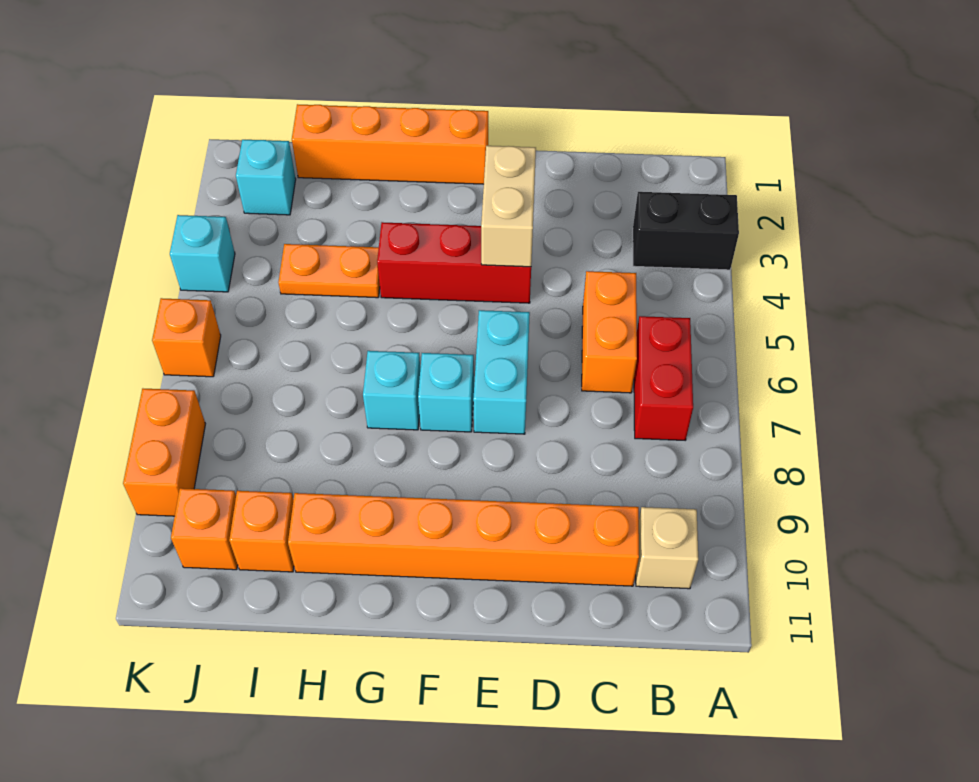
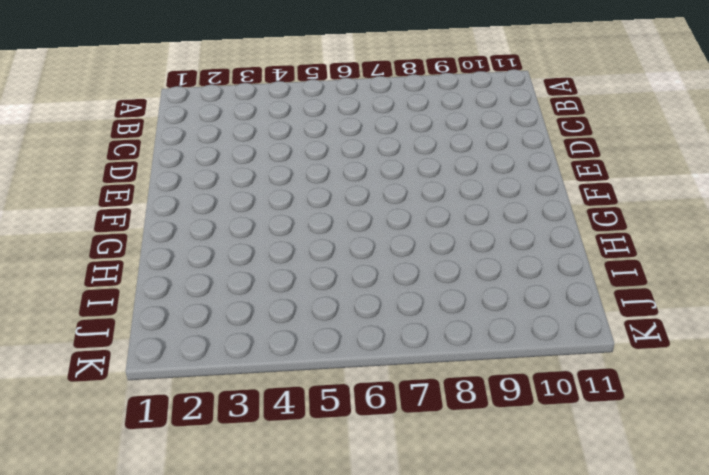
none -> black brick A3:B3 level 1
none -> red brick B6:B7 level 1
none -> tan brick B10 level 1

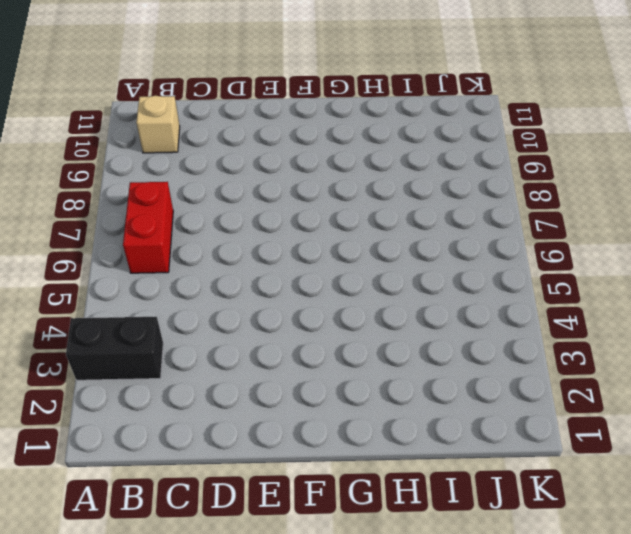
none -> orange brick C5:C6 level 1
none -> orange brick C10:H10 level 1
none -> red brick E4:G4 level 1

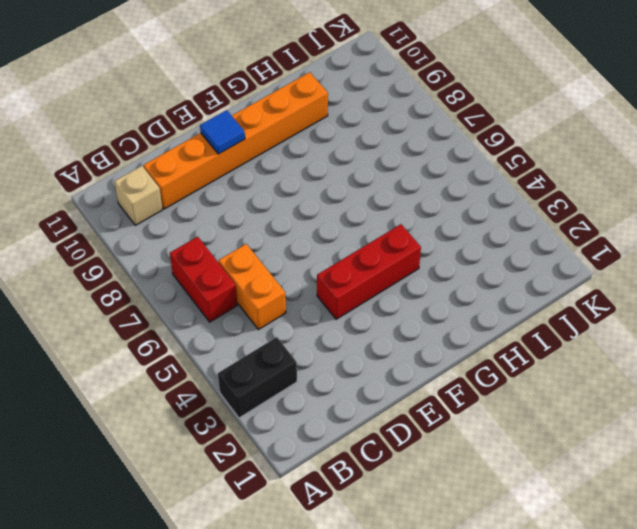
blue tile E10 level 2 -> none
none -> cyan brick E6:E7 level 1
none -> orange brick F1:I1 level 1
none -> cyan brick F7 level 1

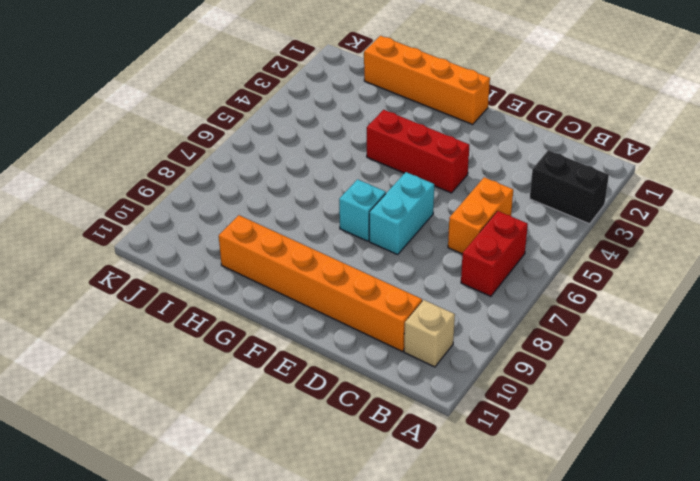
none -> cyan brick G7 level 1
none -> orange plate H4:I4 level 1
none -> orange brick I10 level 1

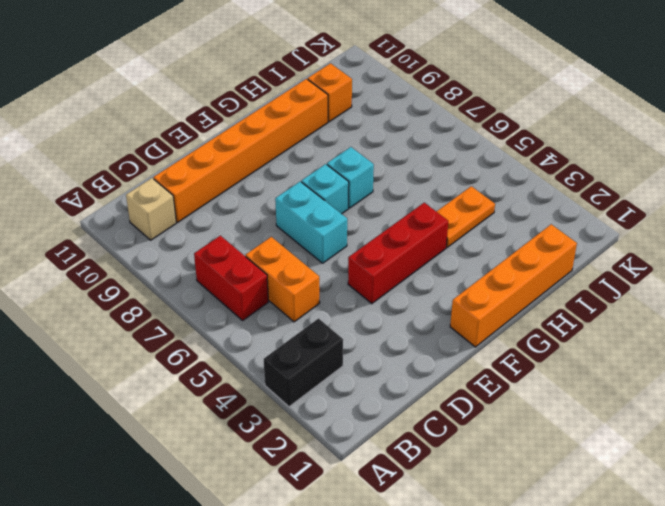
none -> cyan brick J2 level 1
none -> orange brick J10 level 1
none -> cyan brick K4 level 1

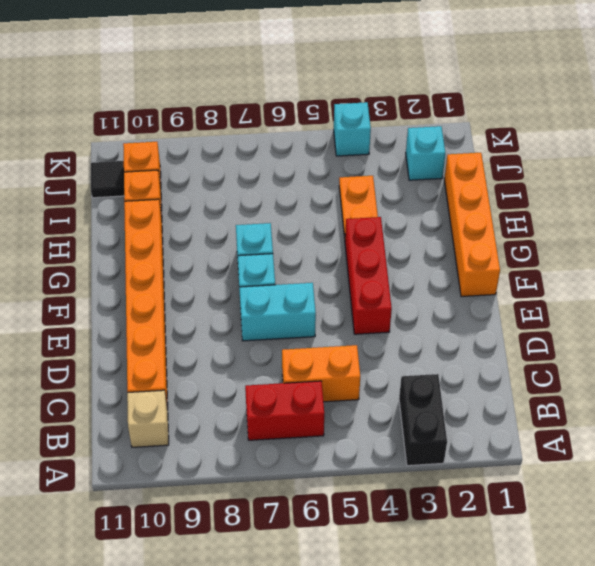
black tile J11 level 1 -> none
none -> orange brick K6 level 1
none -> orange brick K8:K9 level 1
none -> tan brick E3:E4 level 2

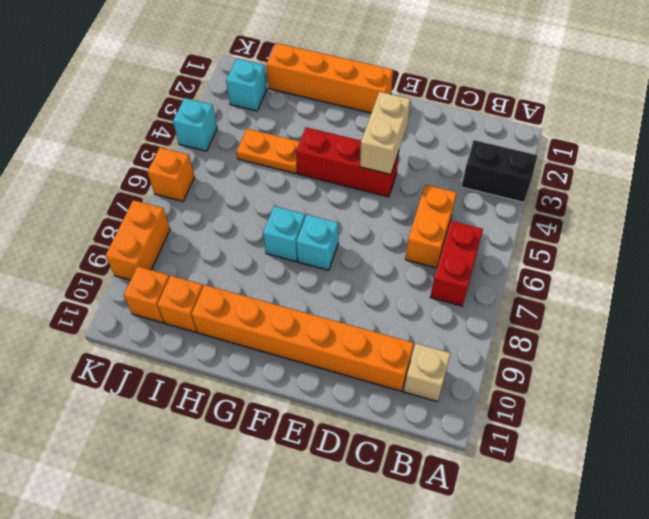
none -> cyan brick E6:E7 level 1

